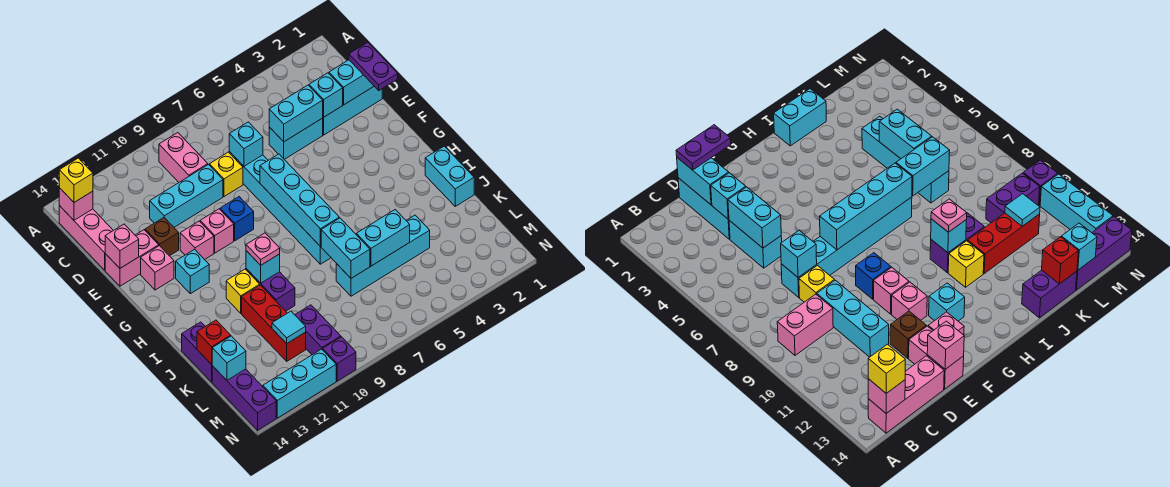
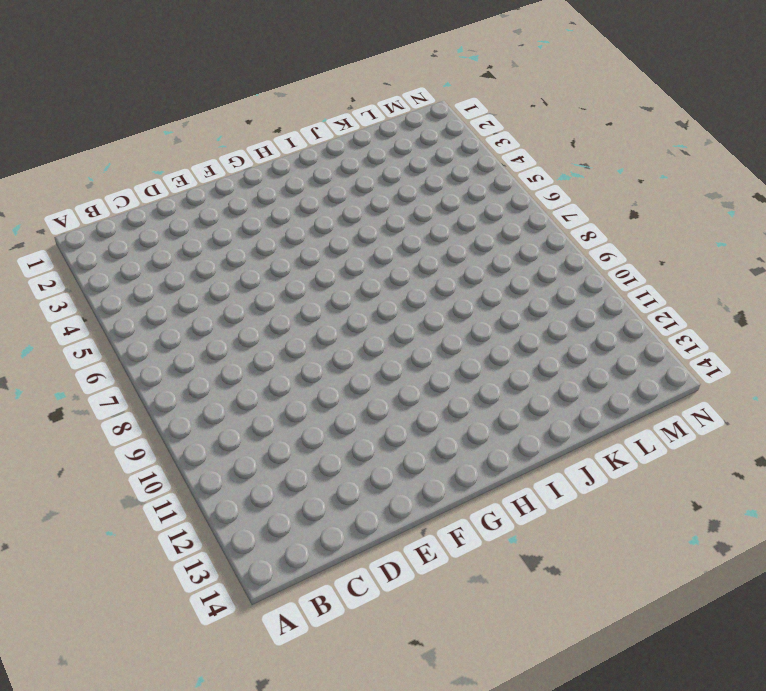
none -> pink brick B9:C9 level 1
none -> pink brick B14:D14 level 1
none -> cyan brick D1:D3 level 1
none -> cyan brick D4:D5 level 1

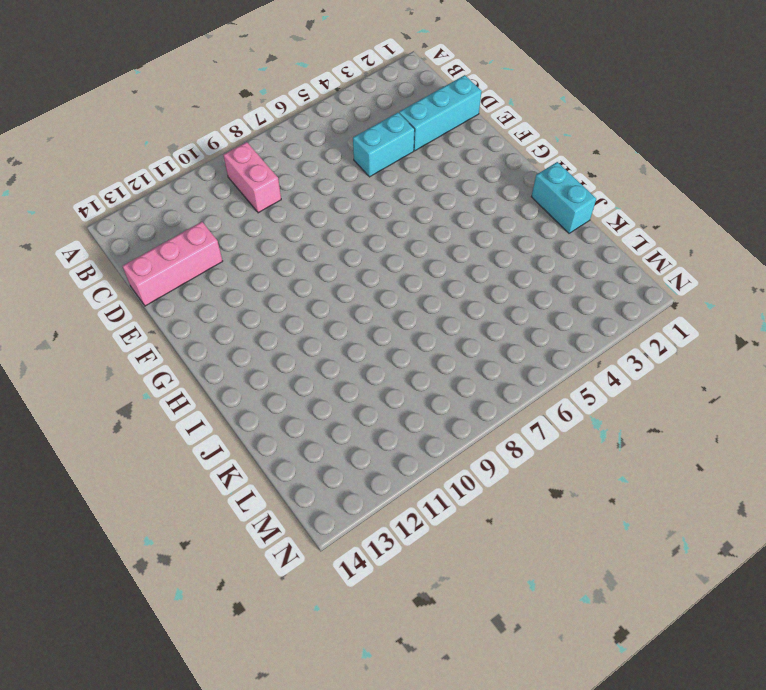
pink brick D12:D14 level 1 -> pink brick B14:D14 level 1
none -> cyan brick D7:I7 level 1
none -> yellow brick D8 level 1
none -> cyan brick D9:D11 level 1
none -> brown brick E12 level 1

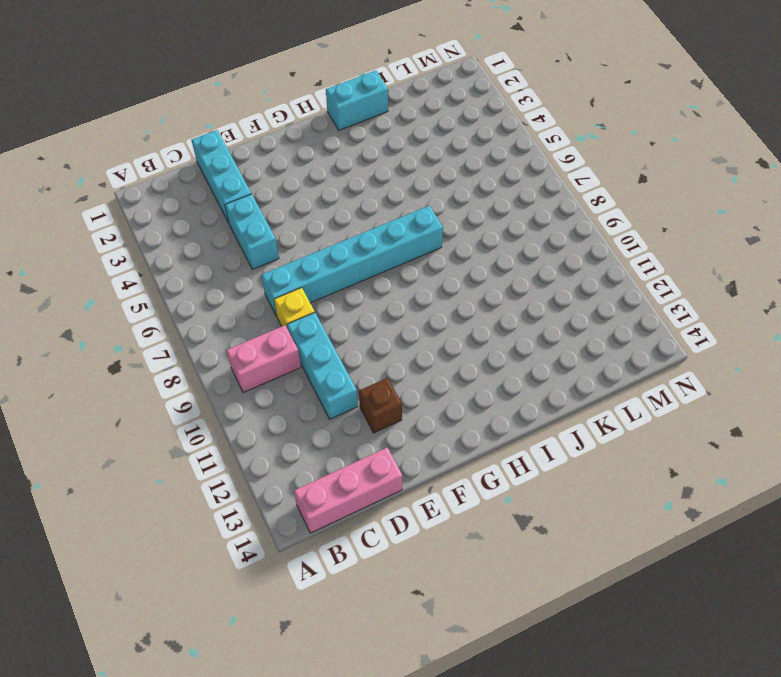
none -> pink brick E13:E14 level 1
none -> blue brick F9 level 1
none -> pink brick F10 level 1
none -> pink brick F11 level 1

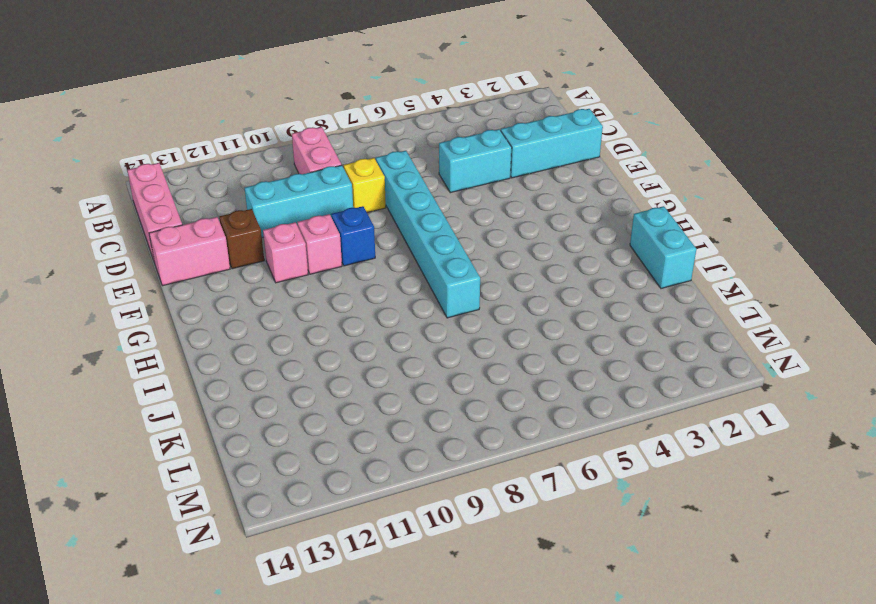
none -> pink brick F13 level 1
none -> cyan brick G12 level 1
none -> purple brick I10:J10 level 1
none -> yellow brick I11 level 1

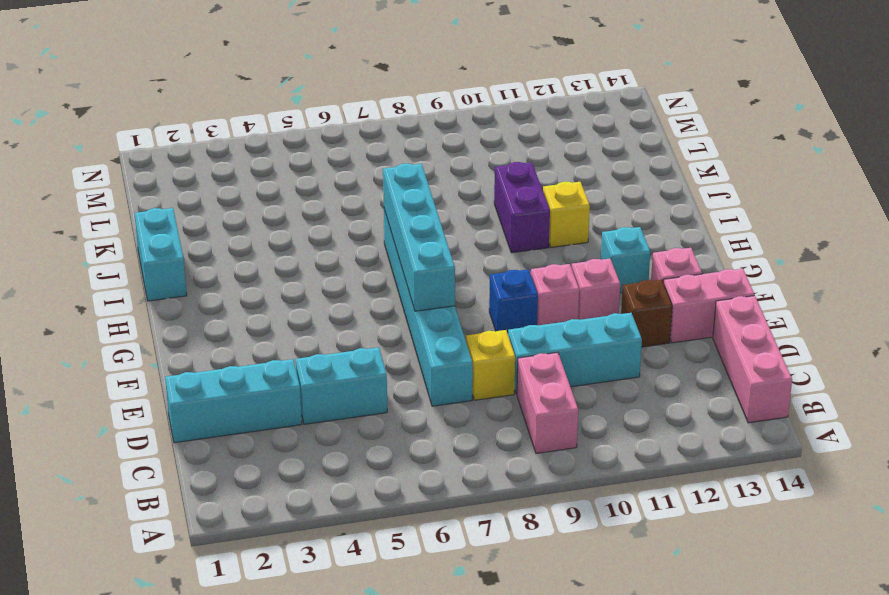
none -> red brick J11:L11 level 1
none -> purple brick J14:K14 level 1
none -> cyan brick K4:K7 level 1
none -> purple brick L10:M10 level 1

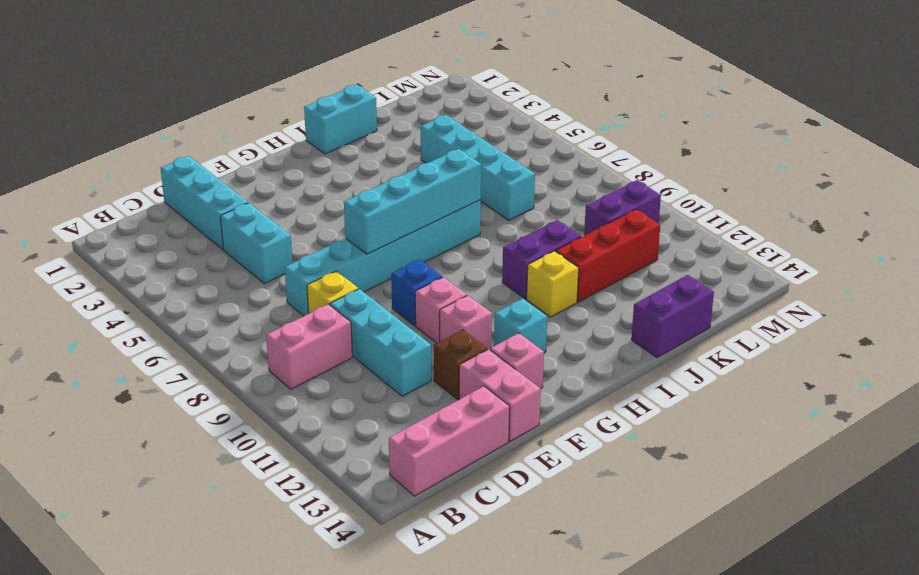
none -> purple brick L14:N14 level 1
none -> purple brick N10 level 1
none -> cyan brick N11:N13 level 1
none -> pink brick B14 level 2

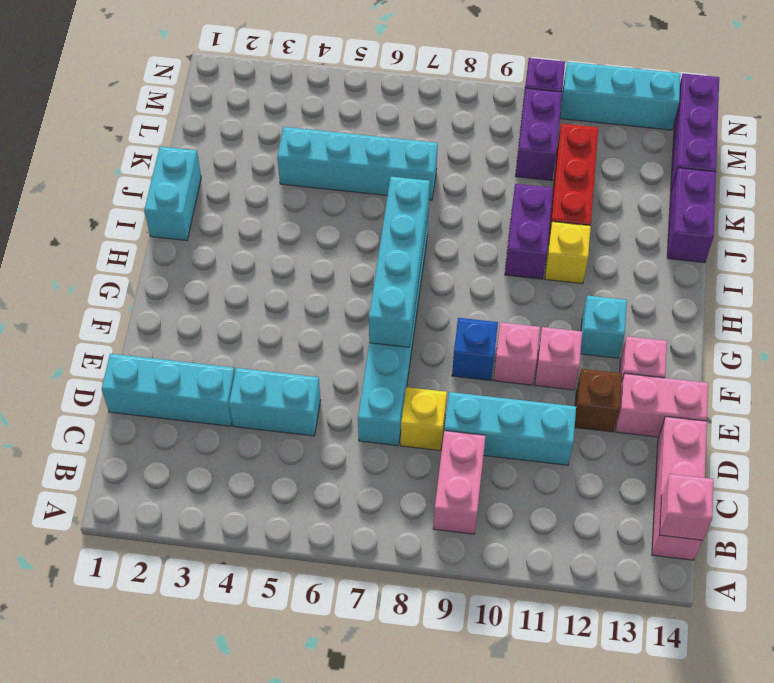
none -> cyan brick D1:D2 level 2
none -> cyan brick D3 level 2
none -> cyan brick D4:D5 level 2
none -> cyan brick D7 level 2

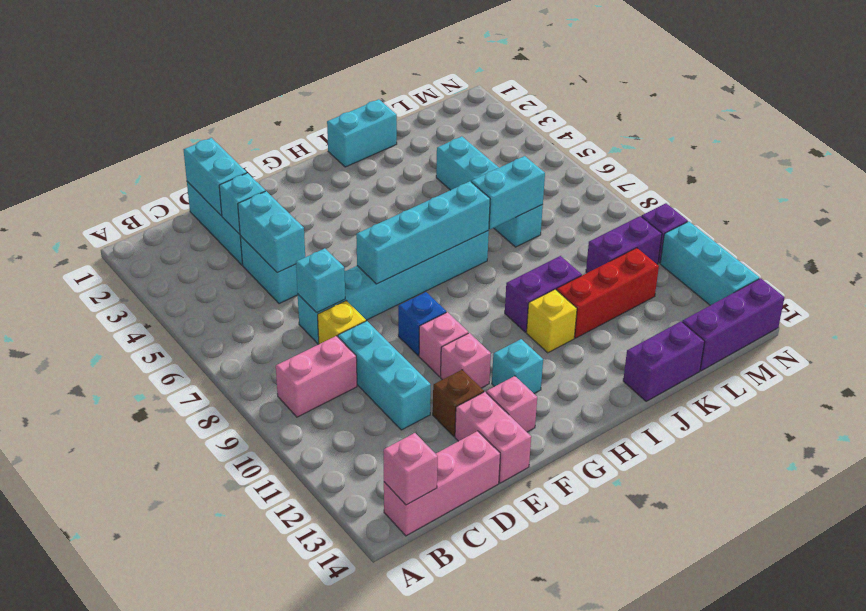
none -> pink brick E14 level 2
none -> cyan brick I10 level 2
none -> cyan brick K5:K6 level 2
none -> red brick K14 level 2

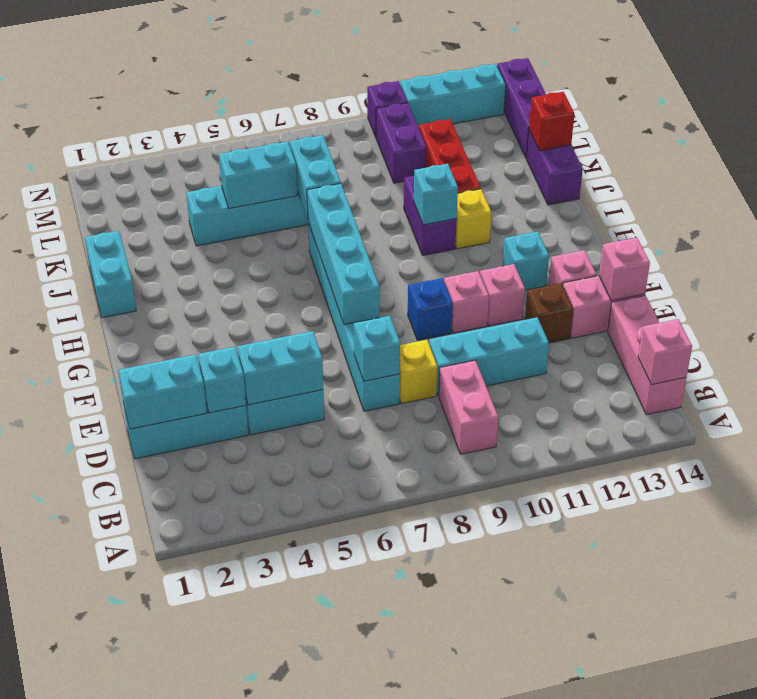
none -> cyan tile L11 level 2
none -> cyan brick L14 level 2
none -> yellow brick B14 level 3
none -> purple plate D1:E1 level 3

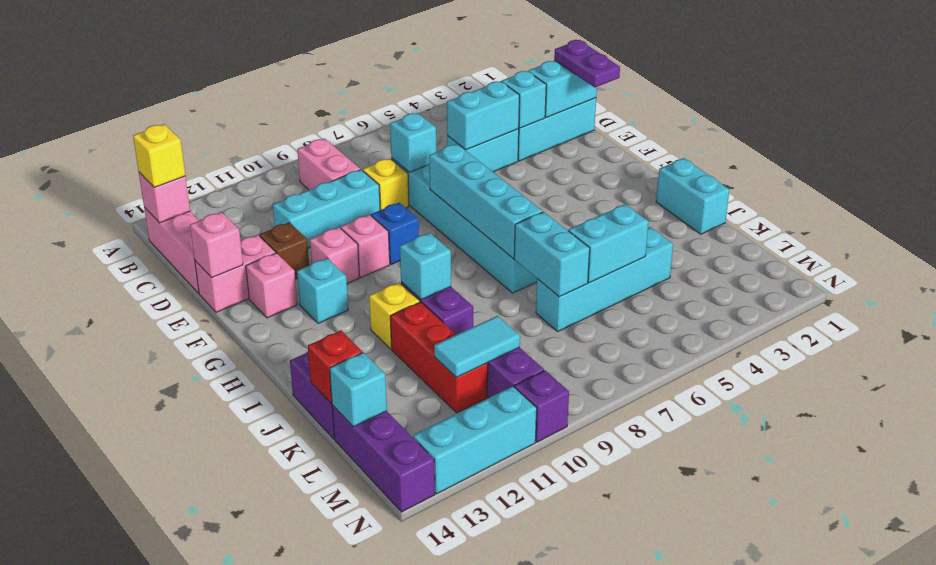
cyan tile L10:L11 level 2 -> cyan tile L11 level 2
none -> pink plate I10 level 3

